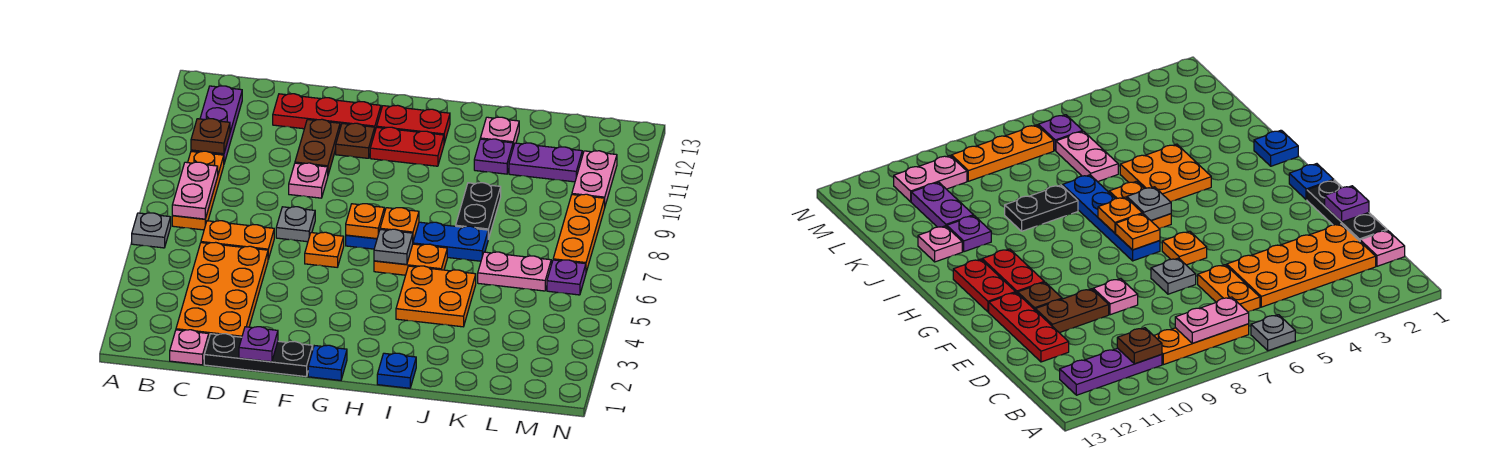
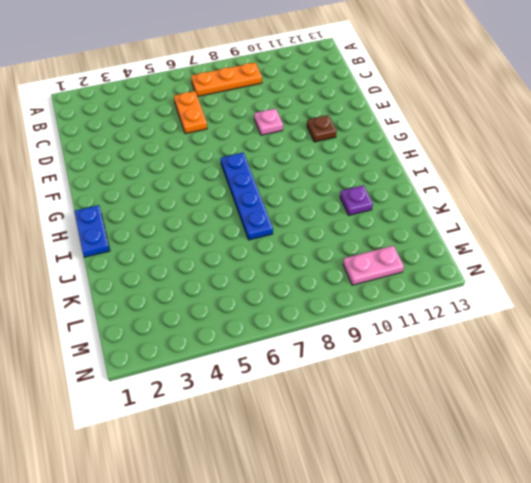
blue plate H1:I1 level 1 -> blue plate I1 level 1
none -> grey plate A6 level 1
none -> purple plate B10:B12 level 1
none -> pink plate C1 level 1
none -> orange plate C2:D5 level 1

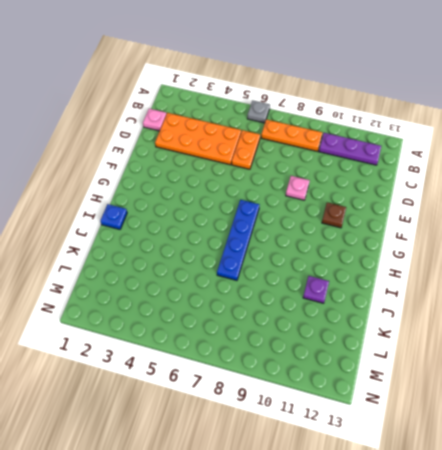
none -> black plate D1:F1 level 1
none -> red plate D12:F12 level 1
none -> grey plate E7 level 1
none -> brown plate E10:E11 level 1

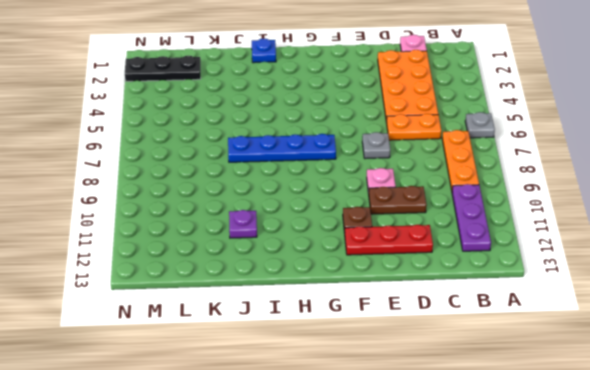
brown plate D10:E10 level 1 -> brown plate E10:E11 level 1
black plate L2:N2 level 1 -> black plate D1:F1 level 1
none -> orange plate F6 level 1
none -> blue plate G1 level 1
none -> red plate G11:H11 level 1
none -> red plate G12:H12 level 1

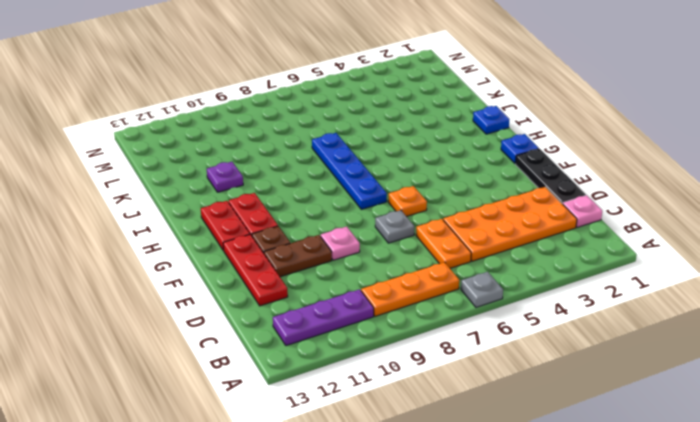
none -> orange plate H6:I6 level 1
none -> orange plate I4:J5 level 1
none -> black plate J8:J9 level 1
none -> pink plate J12 level 1

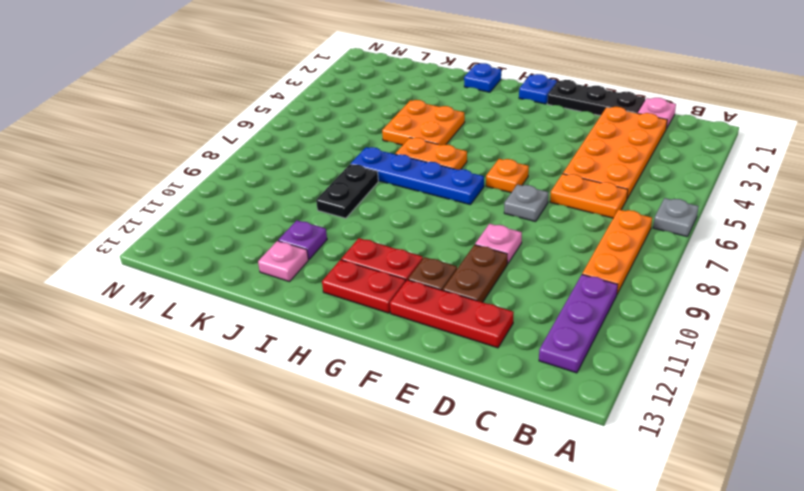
none -> pink plate K6:L6 level 1
none -> purple plate K11:L11 level 1
none -> purple plate M6 level 1
none -> orange plate M7:M9 level 1

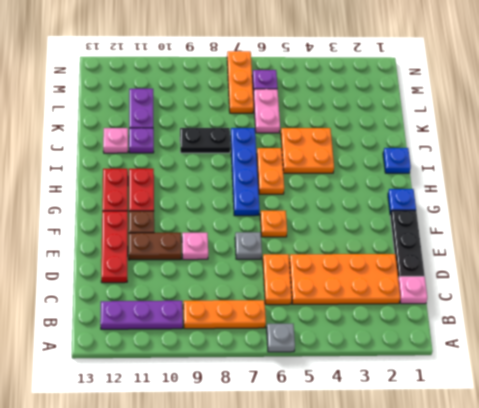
orange plate L7:N7 level 1 -> orange plate M7:M9 level 1
none -> pink plate M10:M11 level 1
none -> pink plate B7:B8 level 2
none -> brown plate B10 level 2
none -> purple plate E1 level 2

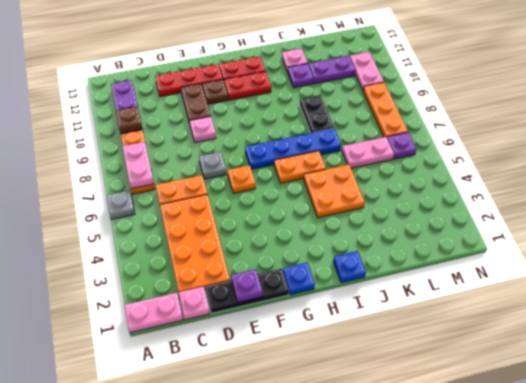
pink plate A1:B1 level 1 -> none
none -> orange plate G7 level 2
none -> grey plate H6 level 2
none -> orange plate H7 level 2

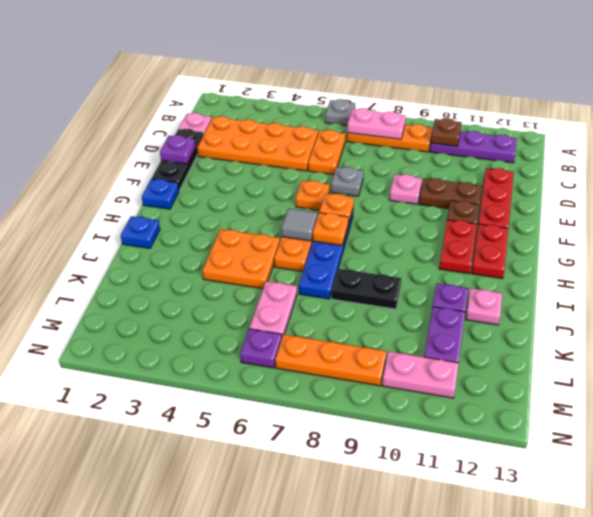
grey tile H6 level 2 -> grey plate H6 level 2

